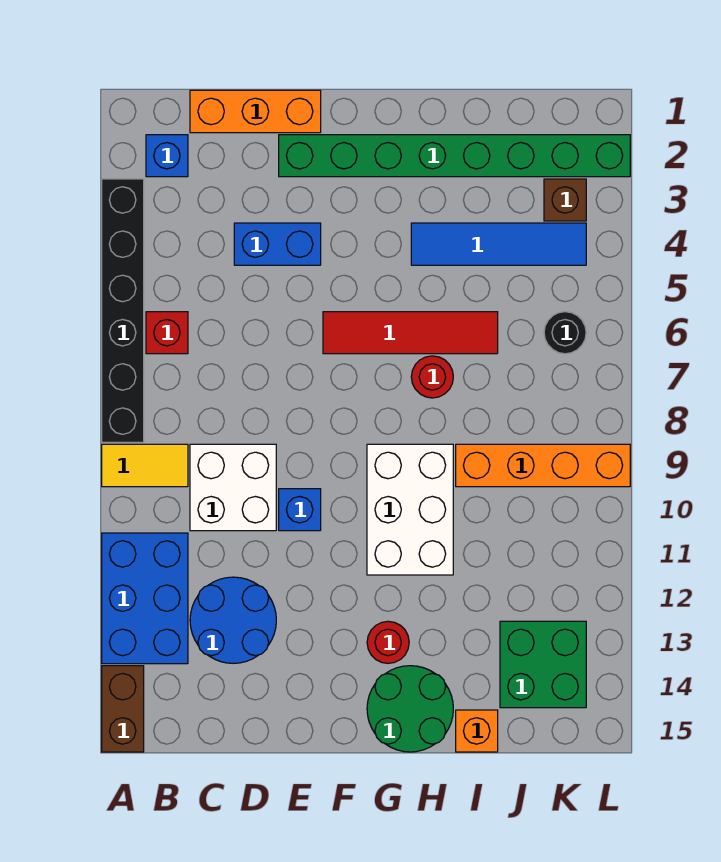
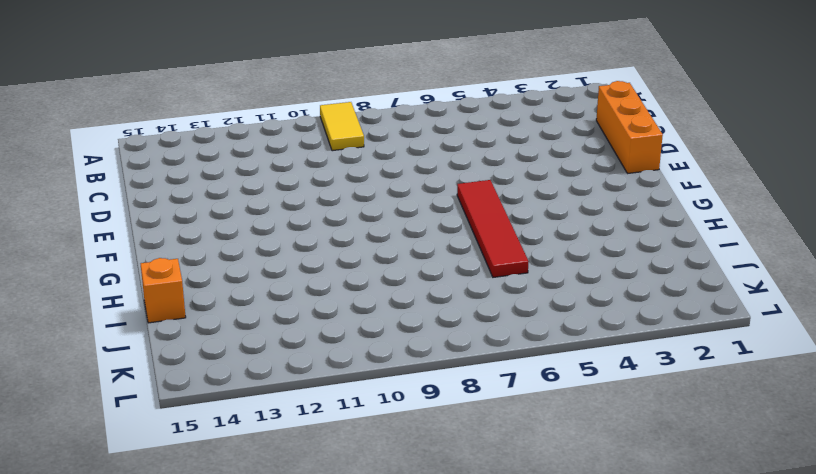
none -> black brick A3:A8 level 1
none -> blue brick A11:B13 level 1
none -> brown brick A14:A15 level 1

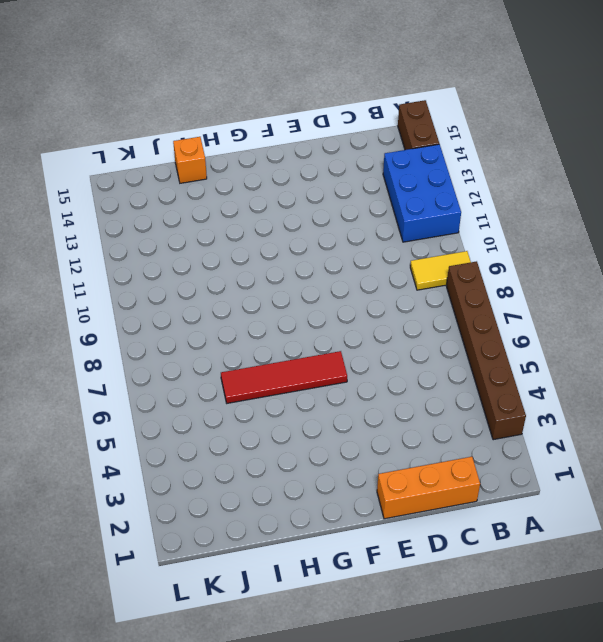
brown brick A3:A8 level 1 -> black brick A3:A8 level 1
none -> blue brick B2 level 1
none -> red brick B6 level 1
none -> white brick C9:D10 level 1

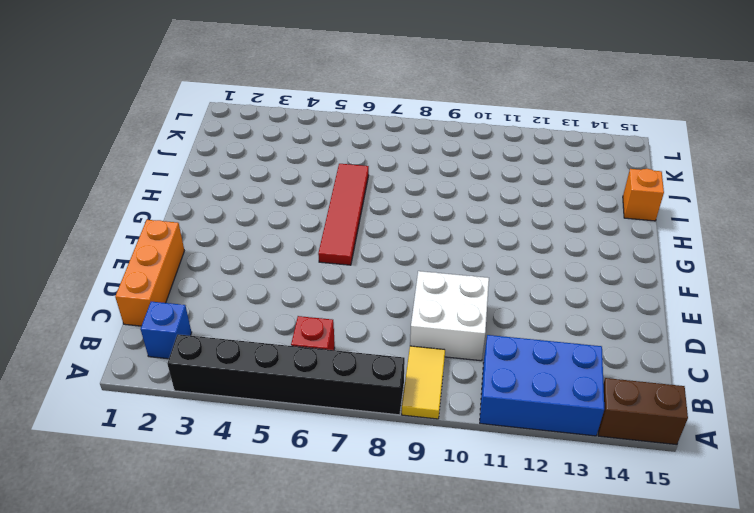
none -> blue round brick C12:D13 level 1
none -> blue brick D4:E4 level 1
none -> green brick E2:L2 level 1

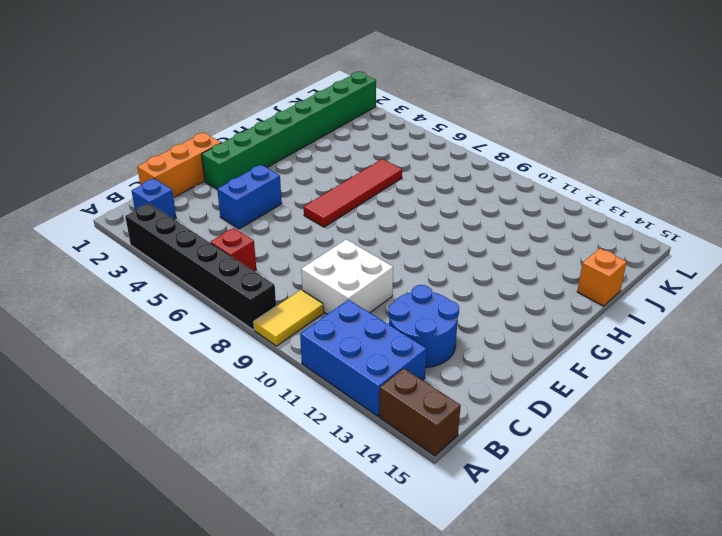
none -> blue brick E10 level 1
none -> white brick G9:H11 level 1
none -> red round brick G13 level 1

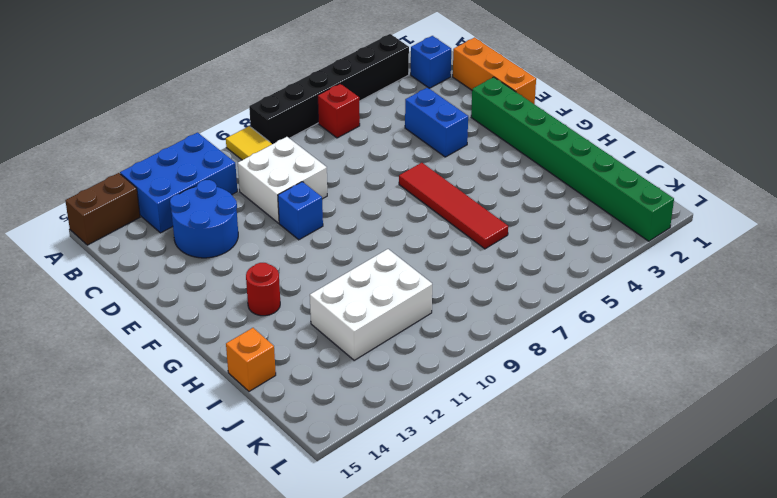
white brick I10:J12 level 1 -> white brick G9:H11 level 1
none -> green round brick G14:H15 level 1
none -> blue tile H4:K4 level 1
none -> red round brick H7 level 1

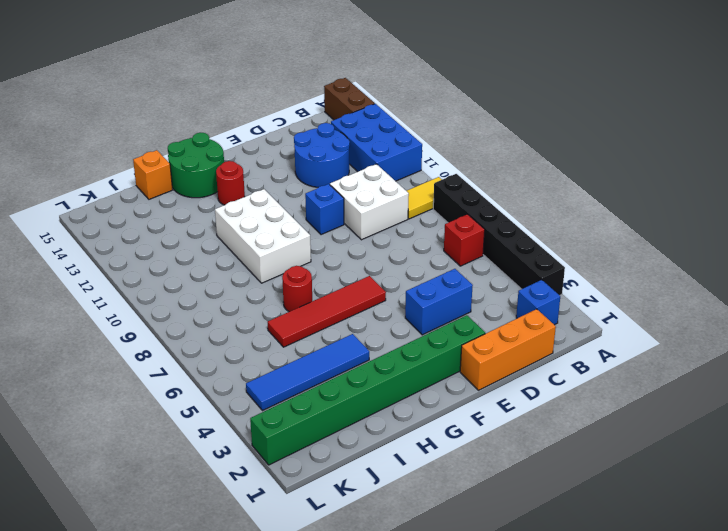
none -> orange brick I9:L9 level 1
none -> green brick J13:K14 level 1
none -> brown brick K3 level 1

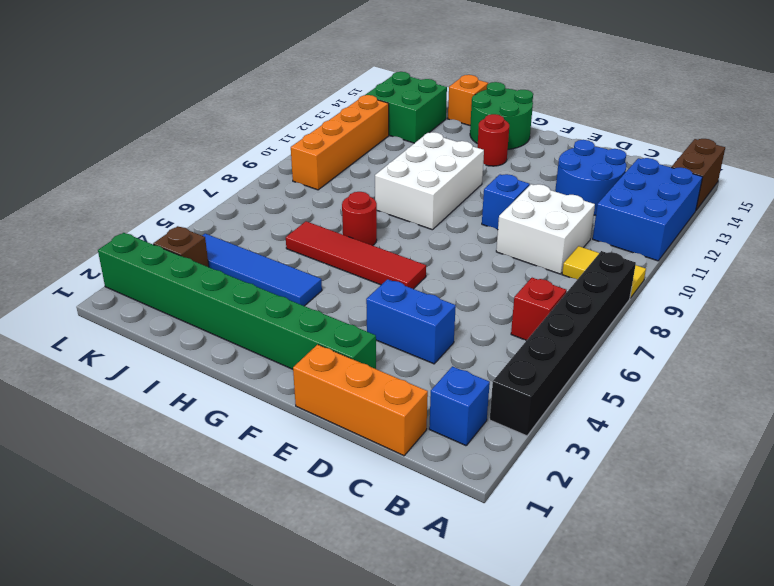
orange brick K9:K12 level 1 -> orange brick I9:L9 level 1
none -> black round brick K6 level 1

